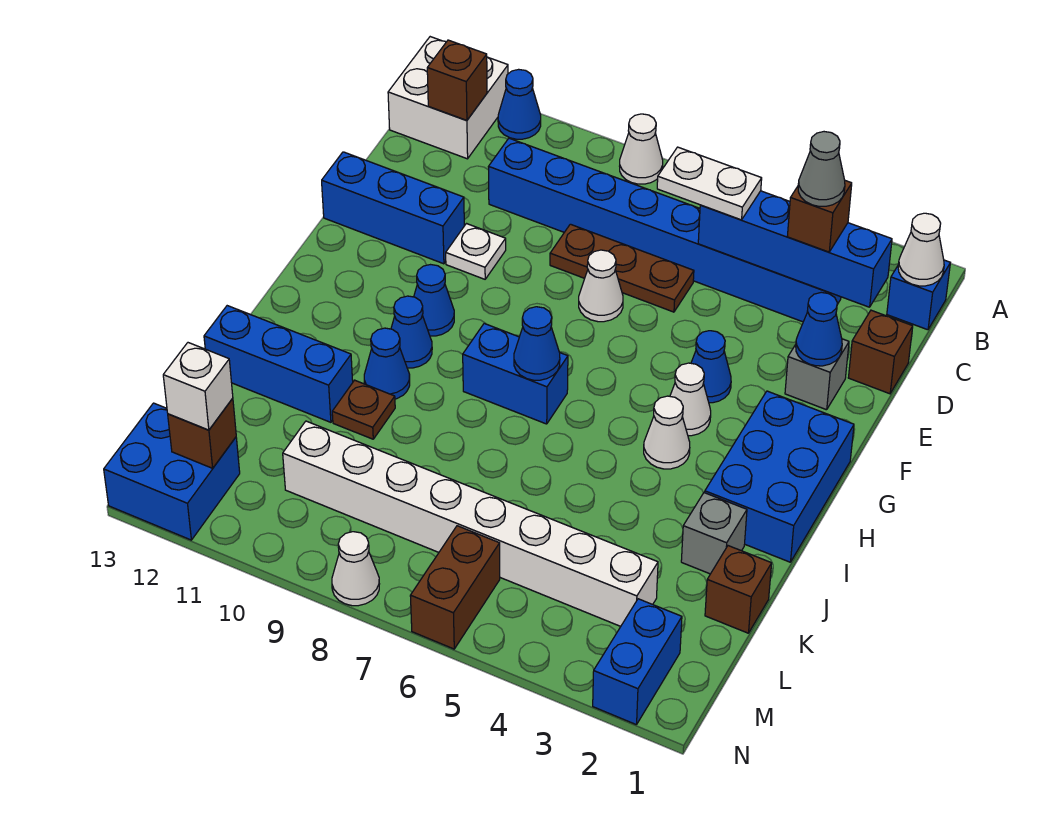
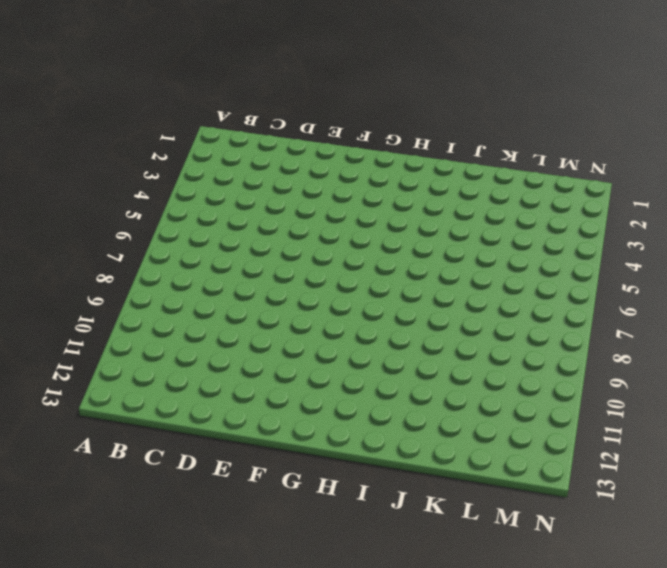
none -> white cone A8 level 1
none -> blue cone A11 level 1
none -> white brick A12:B13 level 1
none -> blue brick B1 level 1

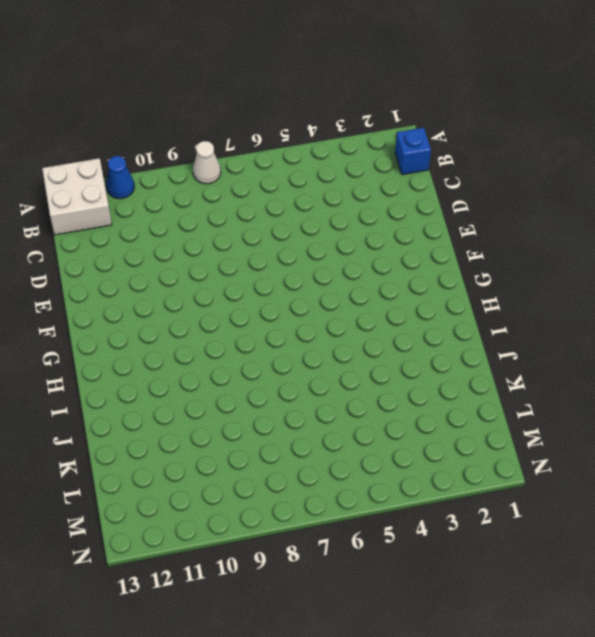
none -> blue brick C3:C10 level 1
none -> brown brick D1 level 1
none -> brown plate D6:D8 level 1
none -> grey brick E2 level 1

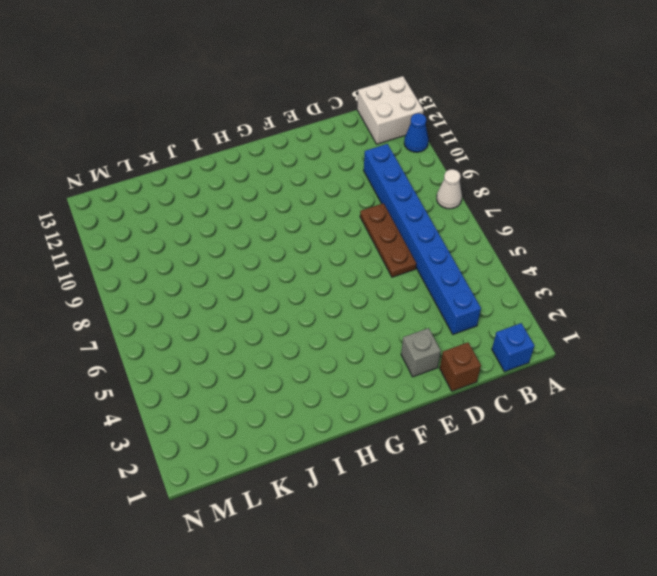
none -> white cone E7 level 1
none -> white plate E10 level 1
none -> blue brick E11:E13 level 1
none -> blue cone F4 level 1

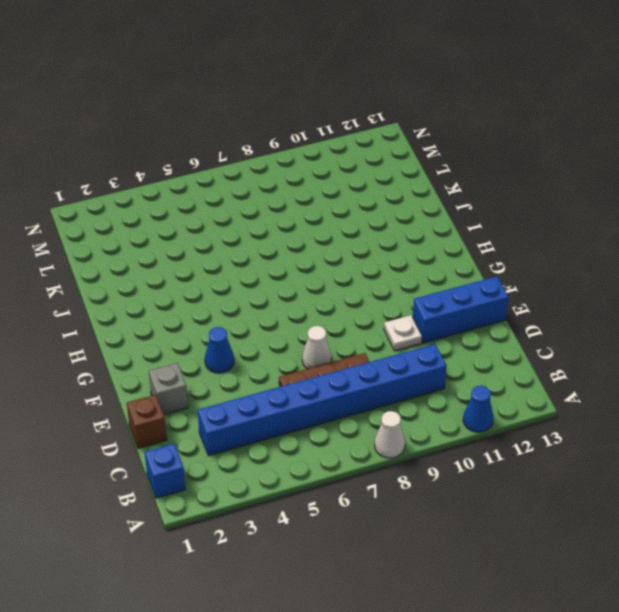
none -> white brick A12:B13 level 1
none -> blue brick G1:I2 level 1
none -> white cone G4 level 1
none -> blue cone G10 level 1

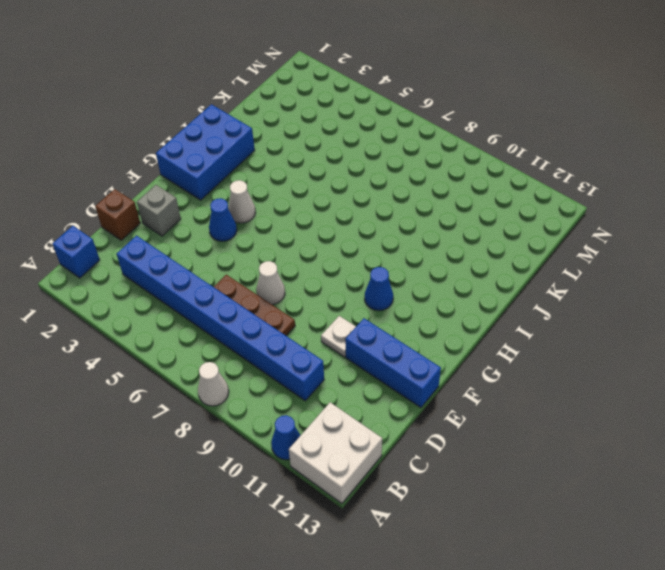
none -> white cone H4 level 1
none -> blue brick H7:H8 level 1
none -> blue cone H10 level 1
none -> blue cone I10 level 1

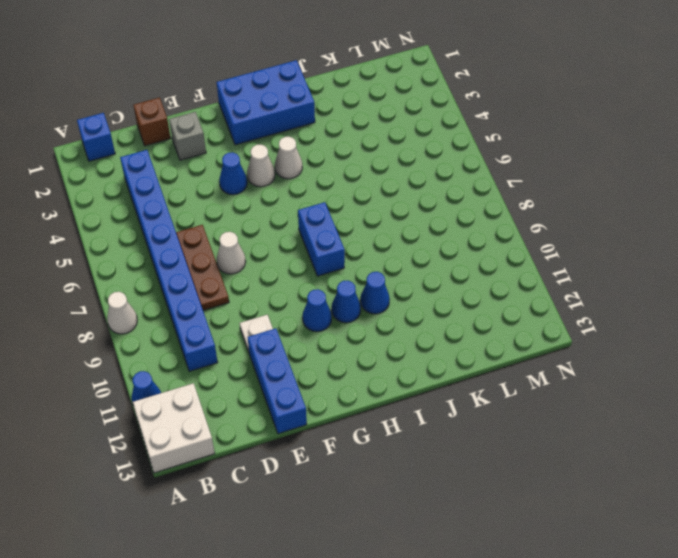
none -> grey brick J2 level 1
none -> brown plate J10 level 1
none -> blue brick J11:J13 level 1
none -> brown brick K1 level 1

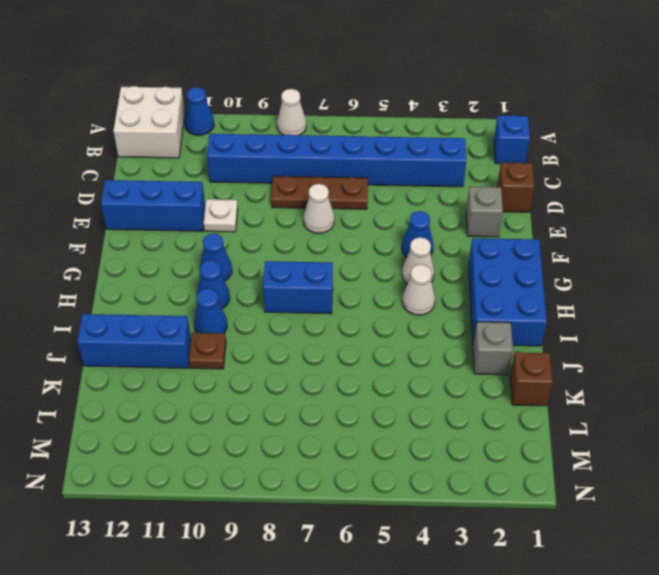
none -> white brick L3:L10 level 1
none -> blue brick M2:N2 level 1
none -> brown brick M6:N6 level 1
none -> blue brick M12:N13 level 1

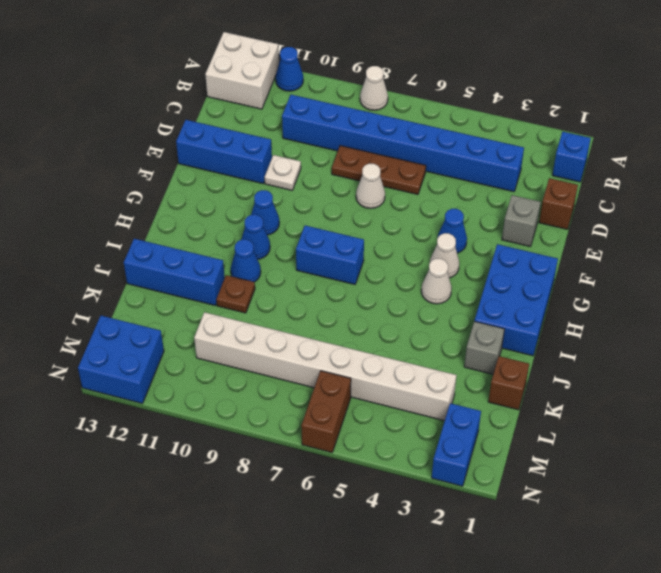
none -> white cone N8 level 1
none -> white cone B1 level 2
none -> brown brick B12 level 2
none -> blue brick C2:C5 level 2

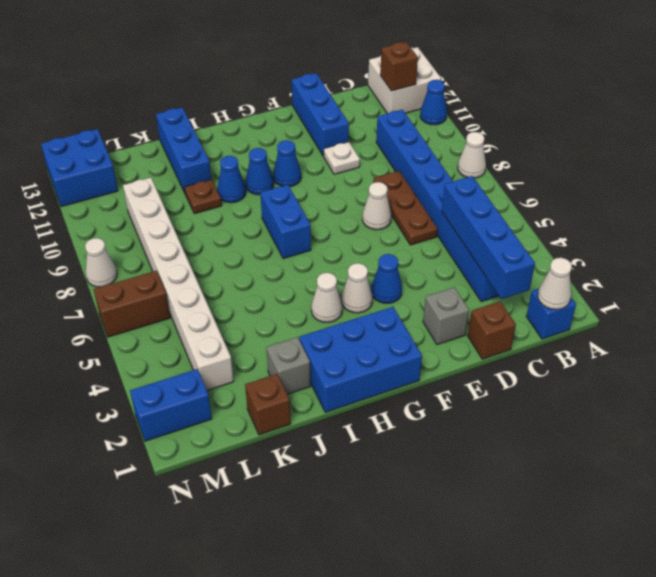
none -> blue cone E2 level 2
none -> blue cone H7 level 2
none -> brown brick M12 level 2
none -> brown brick C3 level 3

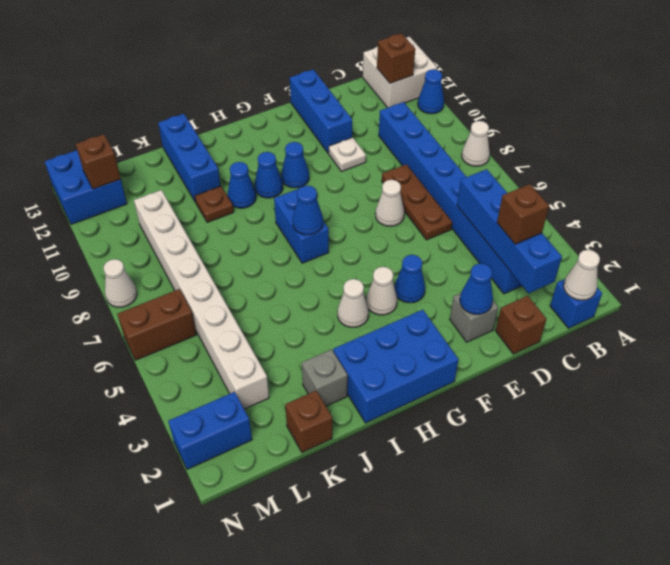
none -> white plate C5:C6 level 3
none -> white brick M12 level 3
none -> grey cone C3 level 4

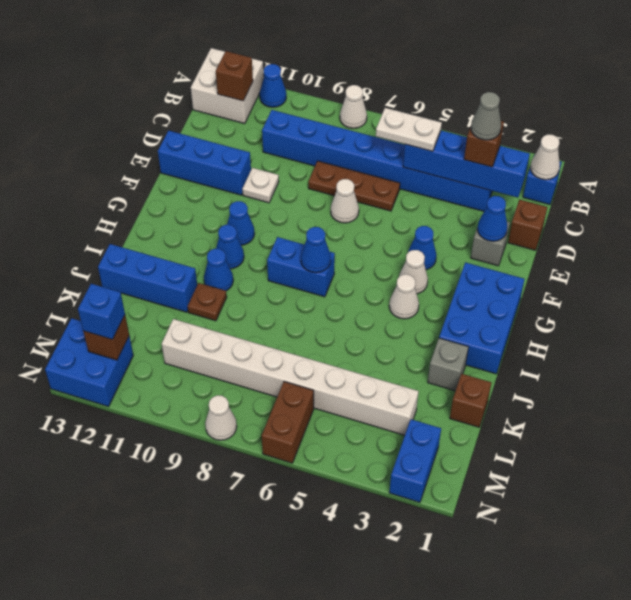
blue brick M12 level 3 -> white brick M12 level 3

